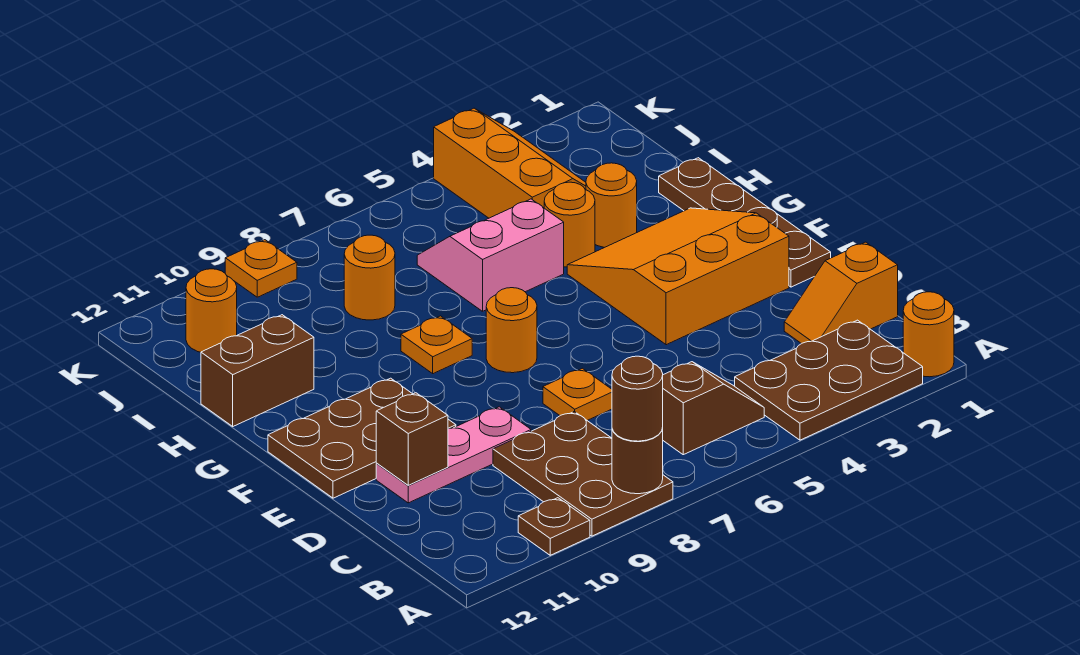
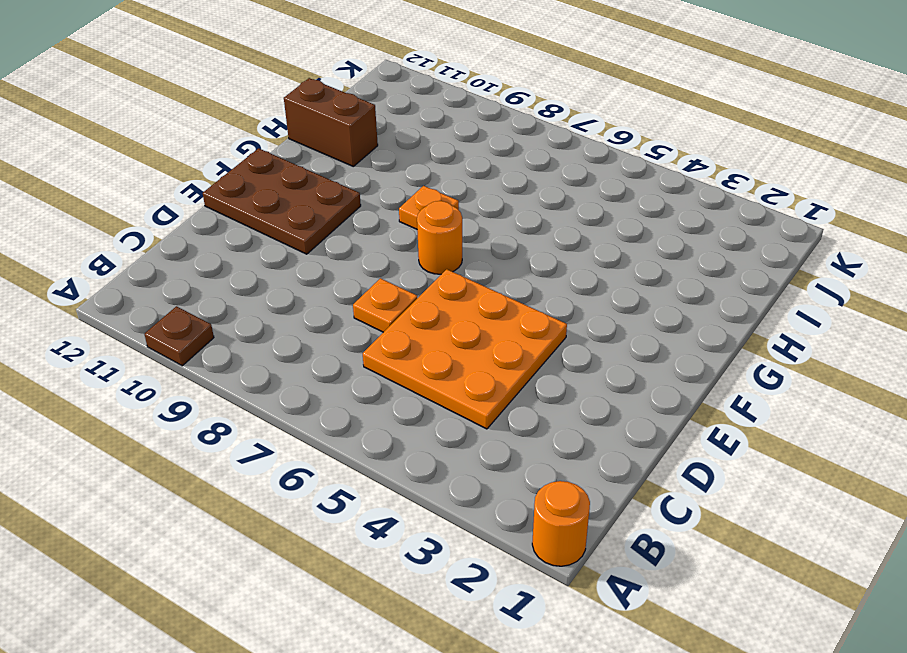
orange plate C4:E6 level 1 -> orange slope E2:G4 level 1 top E
none -> brown plate A2:B4 level 1
none -> brown plate A8:C9 level 1
none -> brown slope B5:B6 level 1 top 6

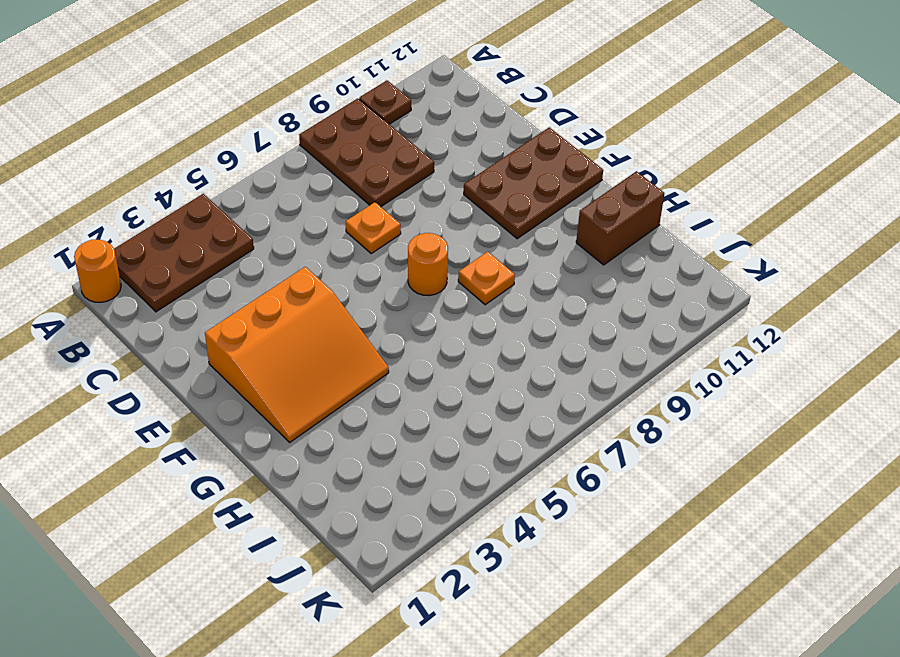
none -> brown slope B5:B6 level 1 top 6
none -> orange slope C1:C2 level 1 top 1
none -> pink plate D9:D11 level 1

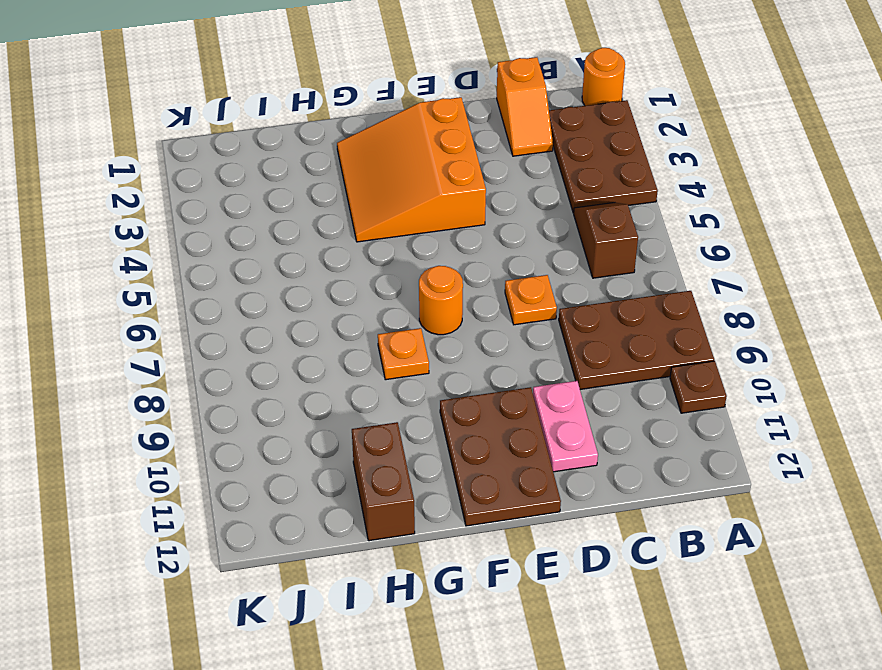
pink plate D10:D11 level 1 -> pink plate D9:D11 level 1
none -> brown plate E1:H1 level 1
none -> orange round brick H3 level 1
none -> orange round brick H4 level 1

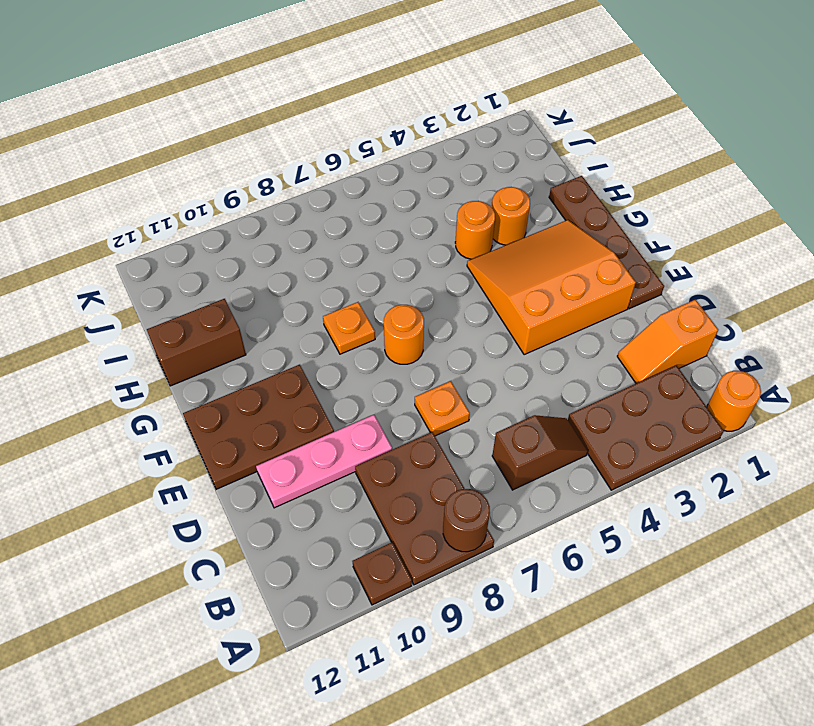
none -> pink slope H5:I6 level 1 top H
none -> orange slope I3:K4 level 1 top 4
none -> orange round brick I8 level 1

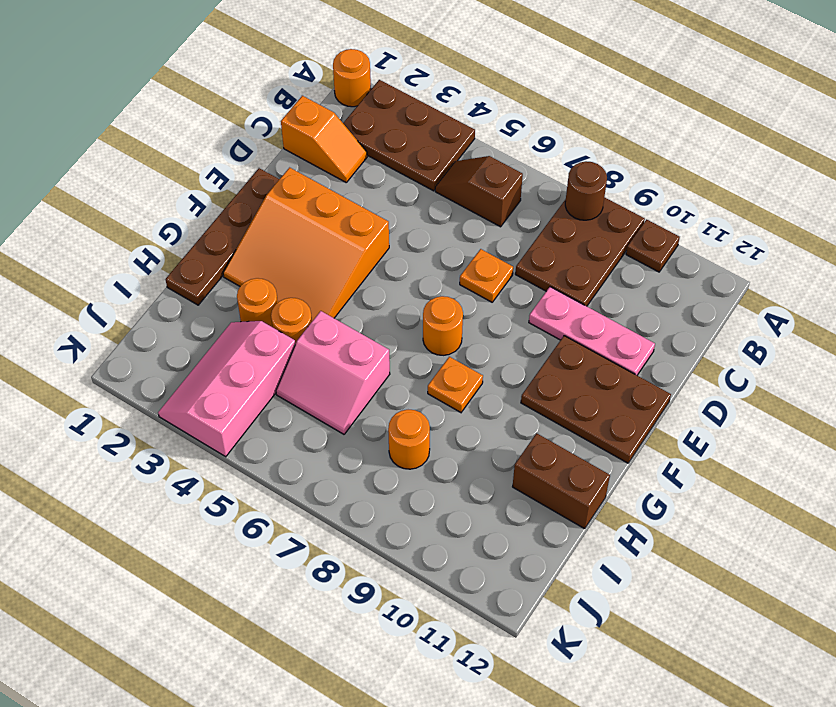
pink slope I3:K4 level 1 top 4 -> orange slope I3:K4 level 1 top 4
none -> orange round brick J11 level 1
none -> orange plate K9 level 1
none -> brown brick D11 level 2

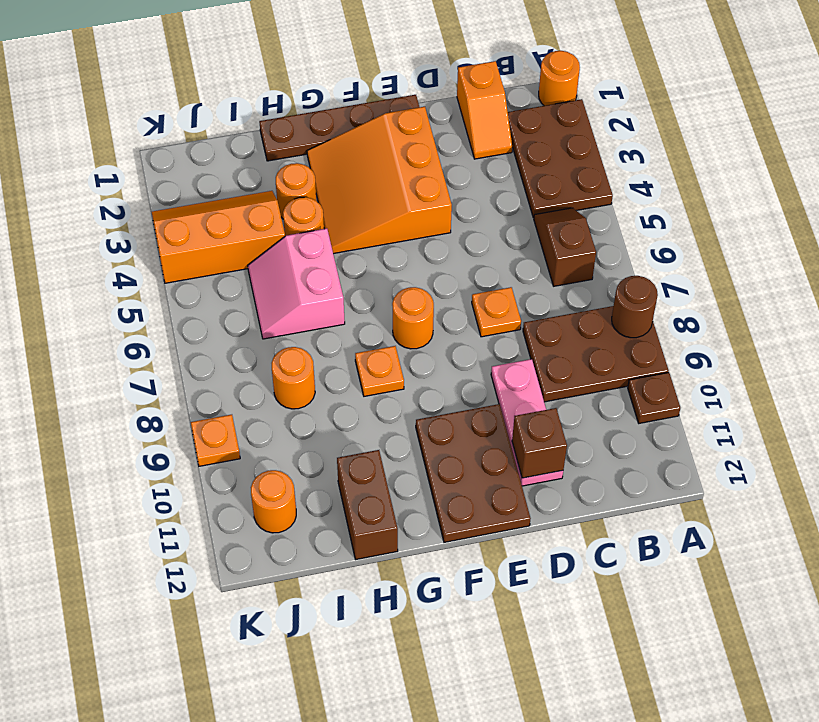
none -> brown round brick A8 level 3

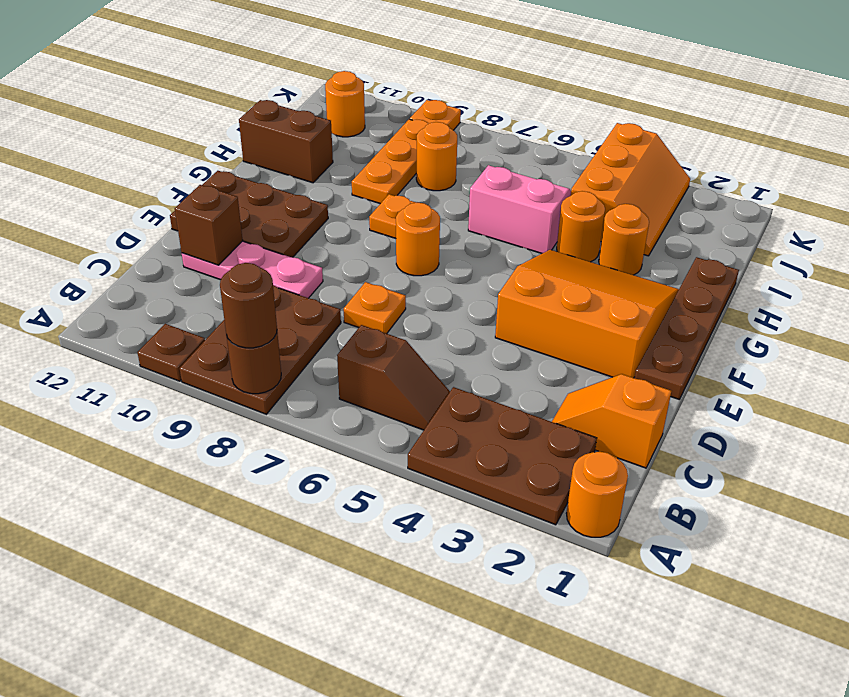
orange plate H9:J9 level 1 -> none

